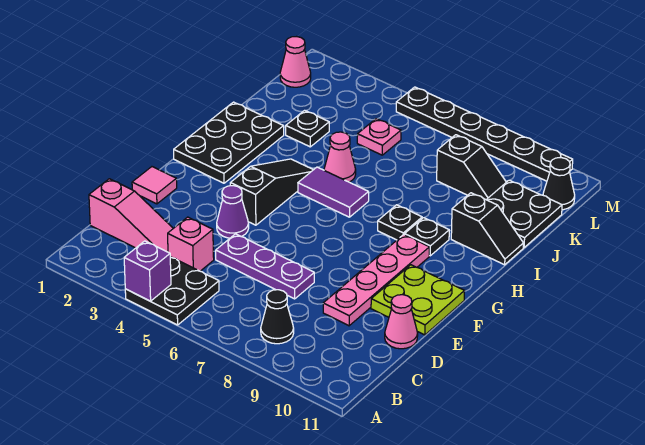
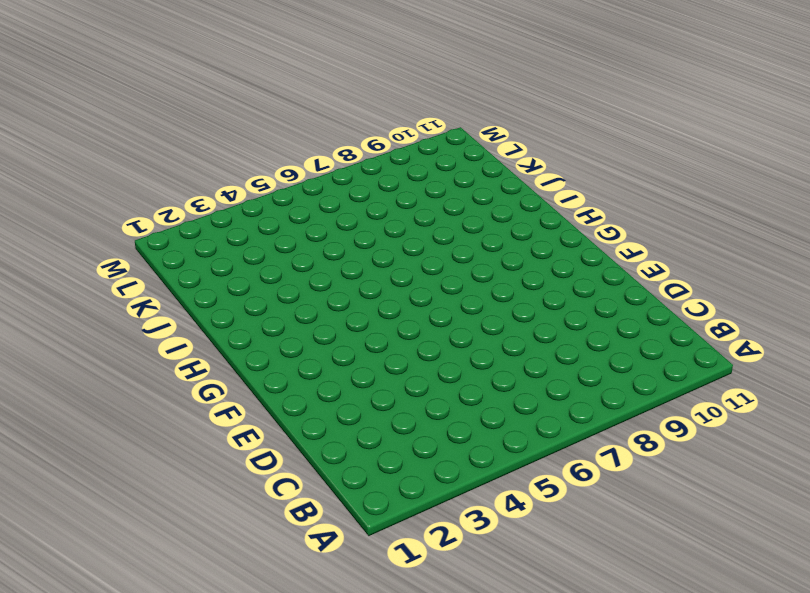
none -> black plate A4:B5 level 1
none -> black cone B8 level 1
none -> pink slope C1:C3 level 1 top 1

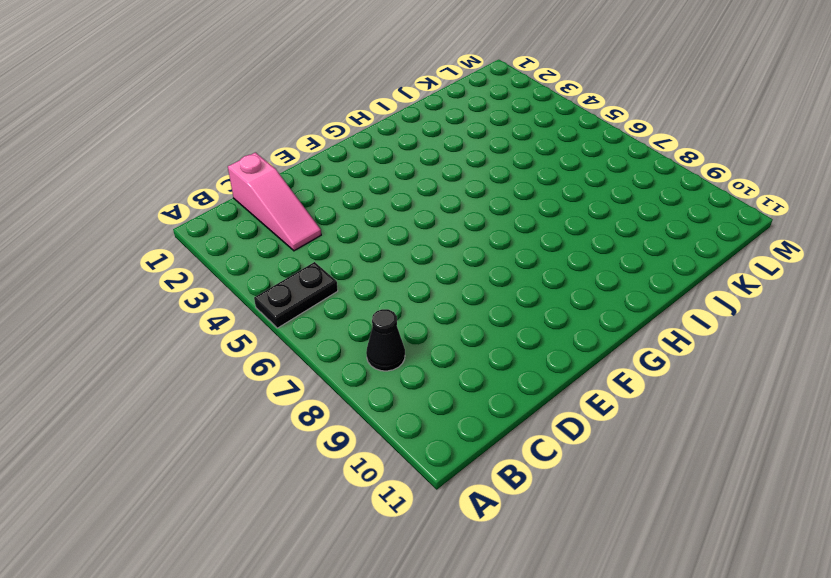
black plate A5:B5 level 1 -> black plate A4:B5 level 1
none -> pink brick C4 level 1
none -> purple plate D5:D7 level 1
none -> pink plate D9:G9 level 1

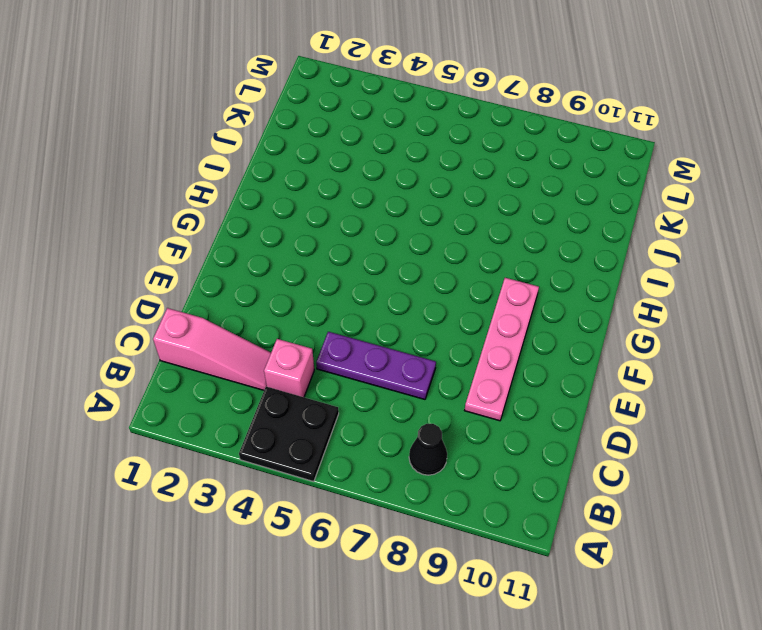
none -> pink cone D11 level 1
none -> pink tile E1 level 1
none -> purple cone E4 level 1

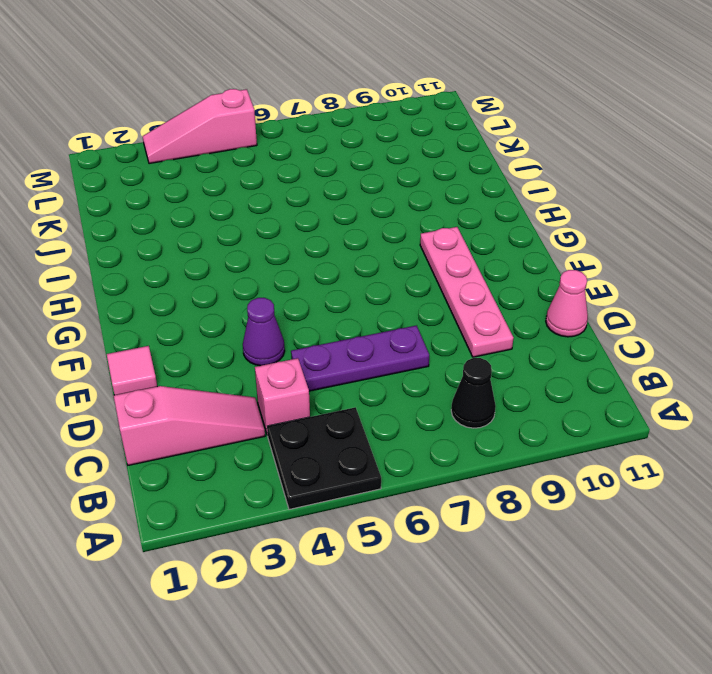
pink slope M3:M5 level 1 top 5 -> black plate M5:M10 level 1
none -> lime plate E10:F11 level 1
none -> black slope F4:H4 level 1 top F
none -> black plate G1:I2 level 1

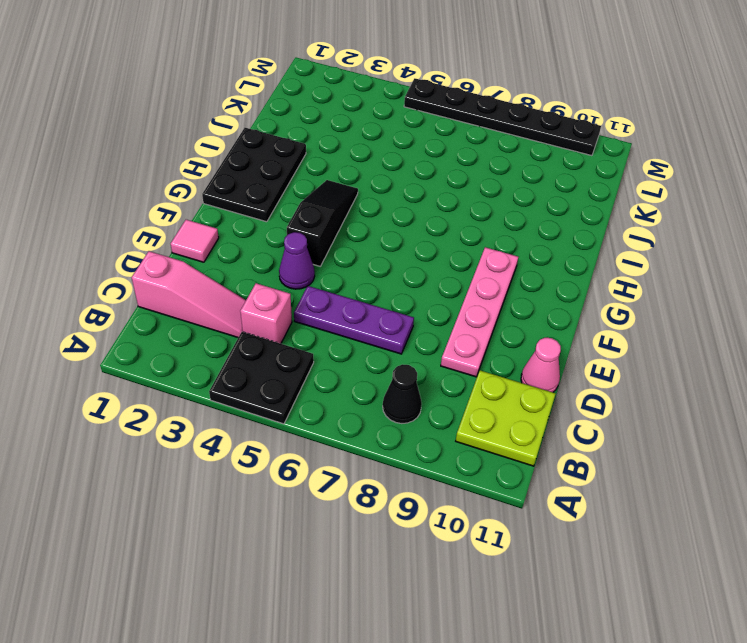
lime plate B10:C11 level 1 -> lime plate E10:F11 level 1
none -> purple tile H5:H6 level 1
none -> black plate H8 level 1
none -> black plate H9 level 1

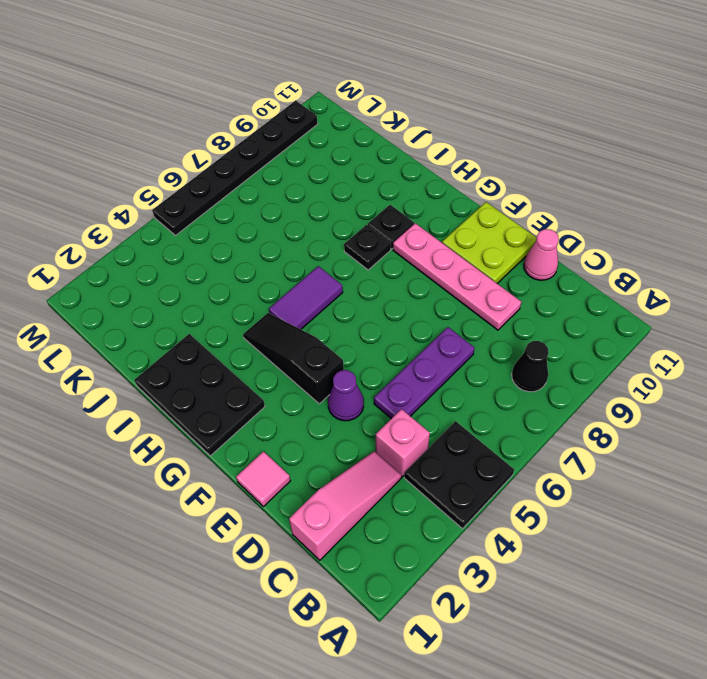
none -> pink cone I5 level 1
none -> black slope I10:I11 level 1 top 10
none -> black plate J3 level 1

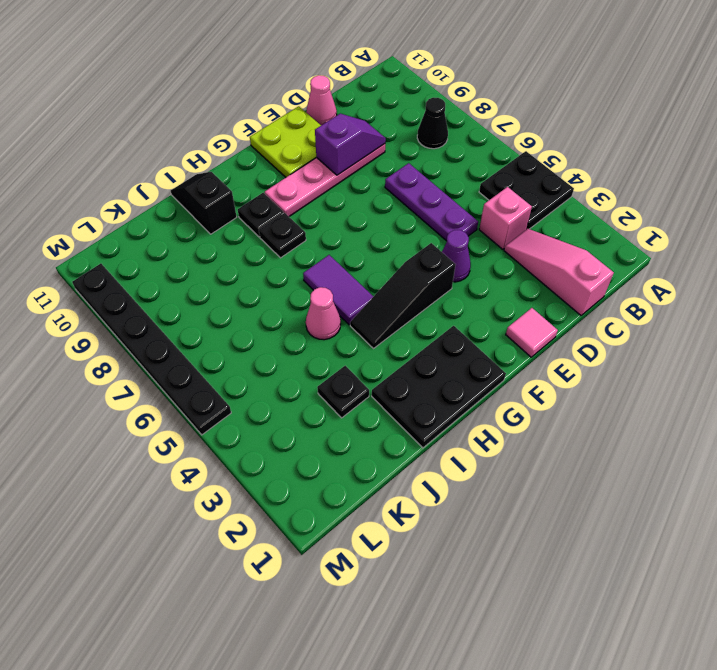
purple slope D9:E9 level 2 top E -> none
none -> black plate J10:K11 level 1
none -> pink plate K5 level 1
none -> black slope K8:K9 level 1 top 8

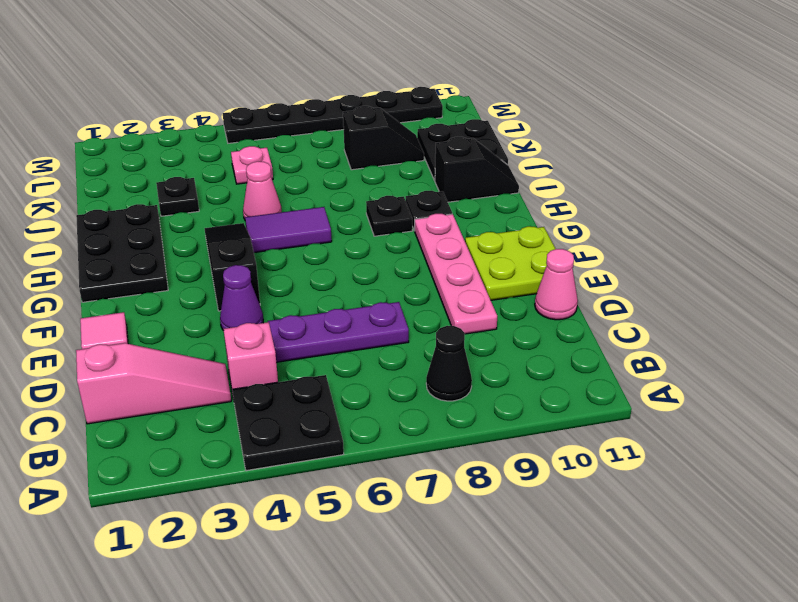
none -> pink cone L1 level 1
none -> black cone L11 level 1
none -> purple brick A4 level 2

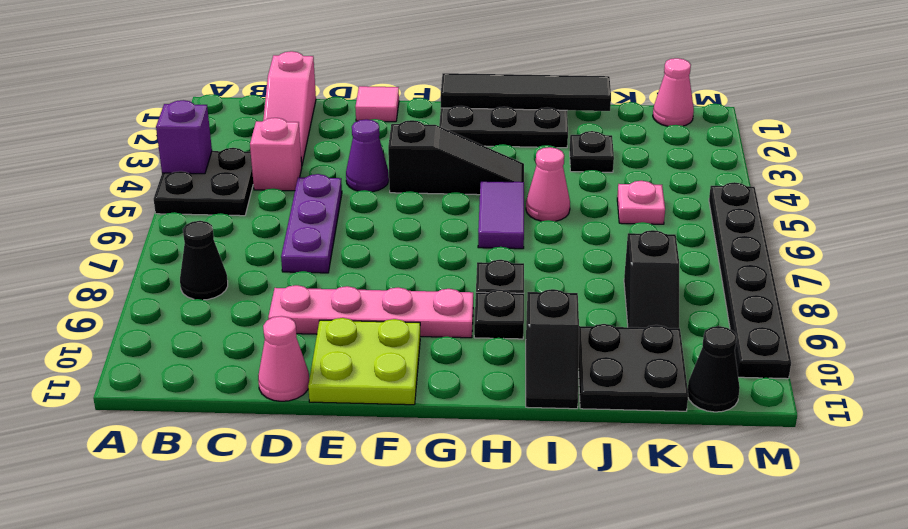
black tile G1:J1 level 2 -> none

